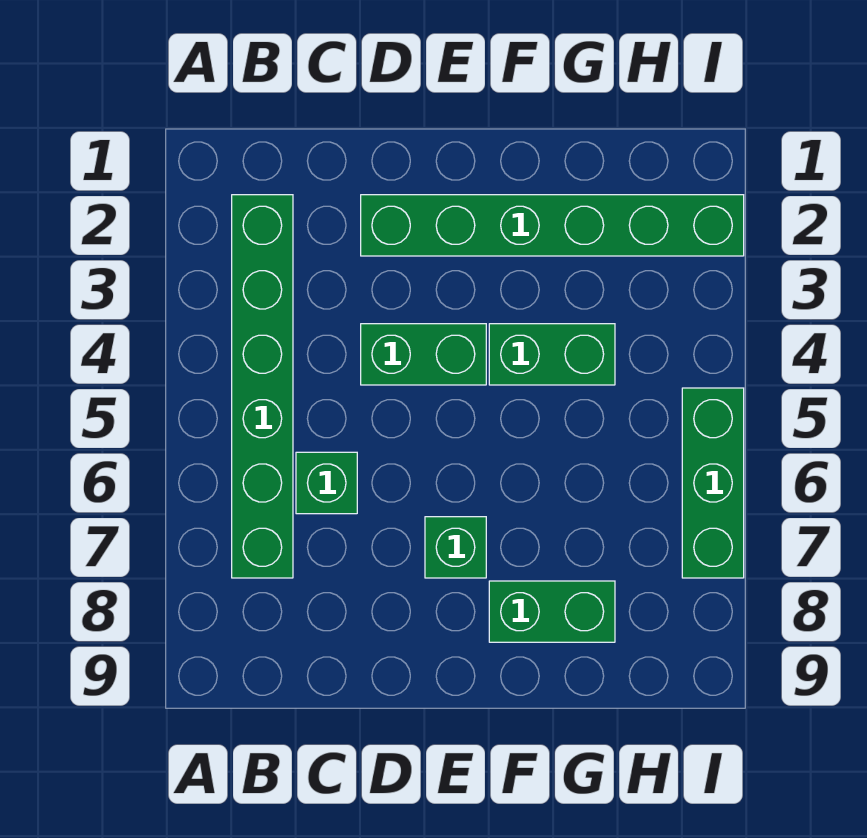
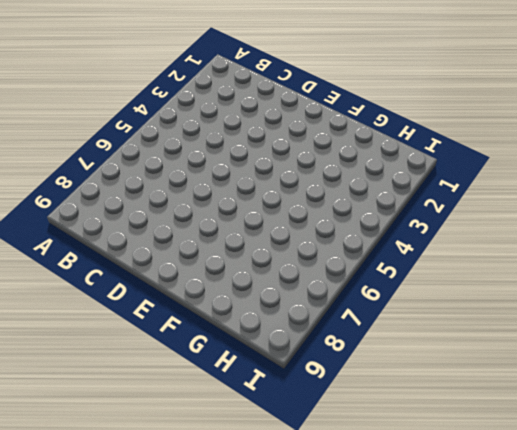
none -> green brick B2:B7 level 1
none -> green brick C6 level 1

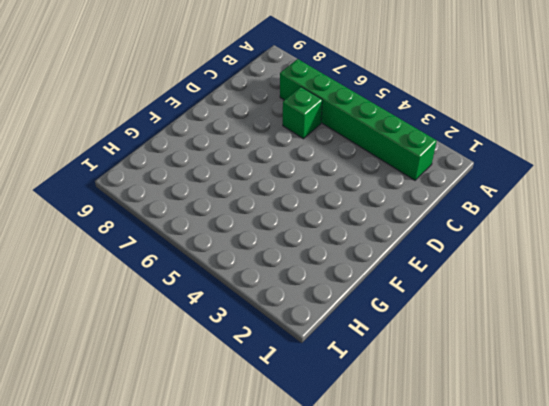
none -> green brick D2:I2 level 1
none -> green brick D4:E4 level 1

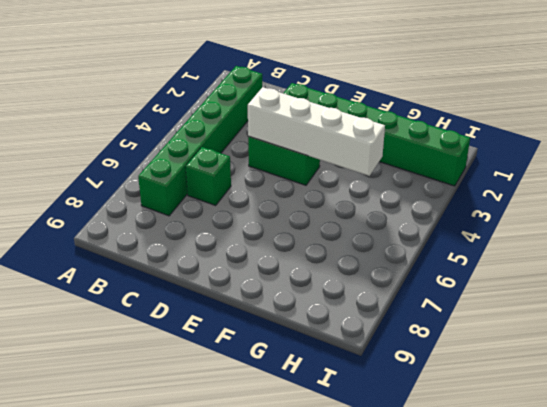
white brick D4:G4 level 2 -> none
none -> green brick E7 level 1
none -> green brick F4:G4 level 1

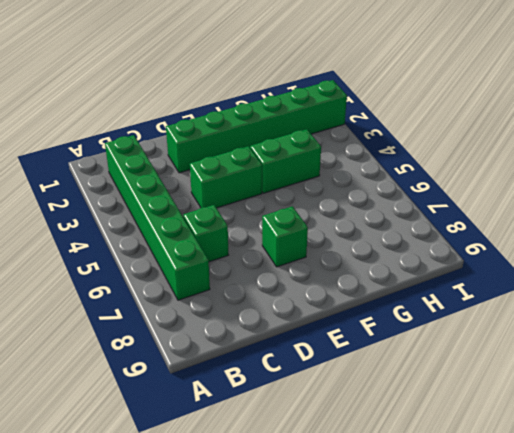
none -> green brick F8:G8 level 1
none -> green brick I5:I7 level 1

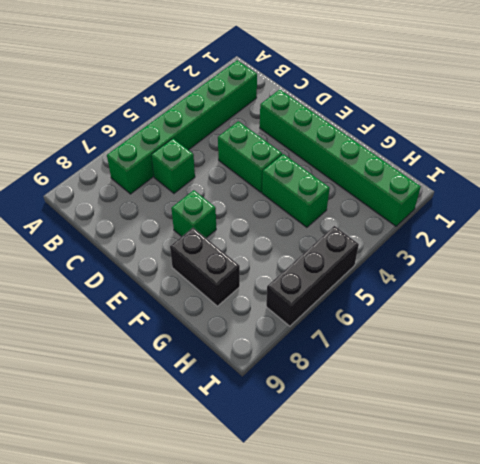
black brick F8:G8 level 1 -> green brick F8:G8 level 1
black brick I5:I7 level 1 -> green brick I5:I7 level 1

